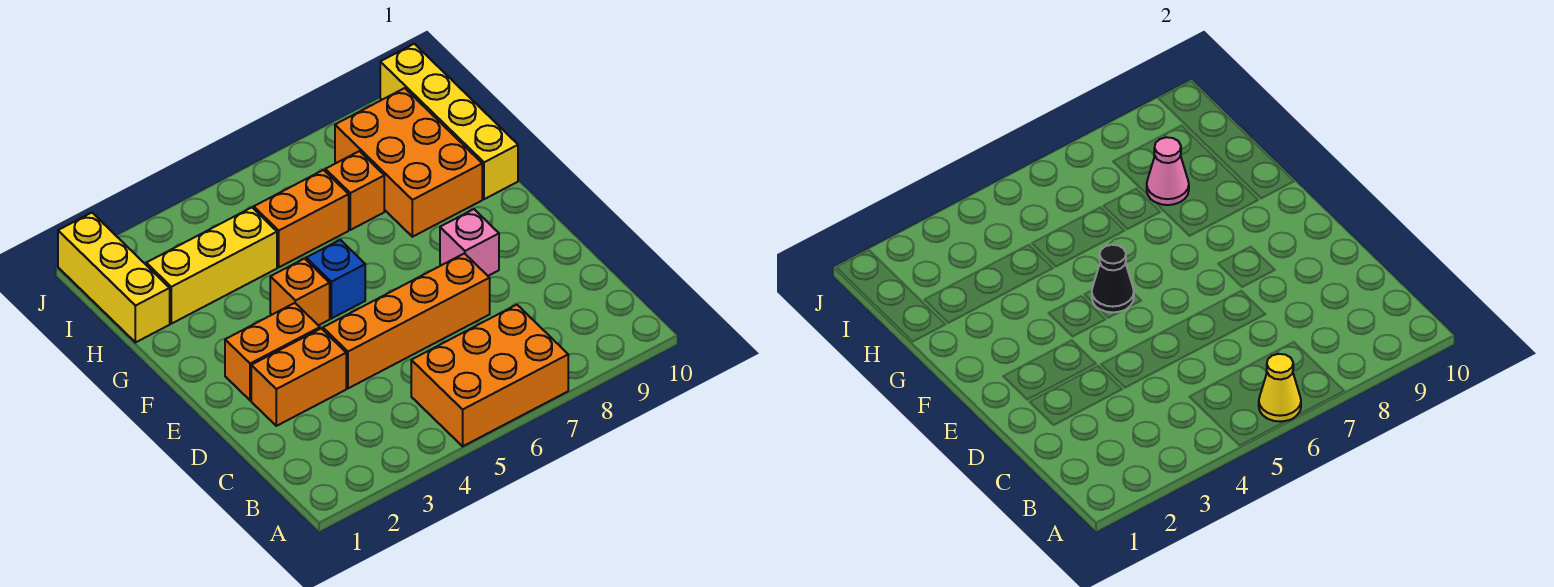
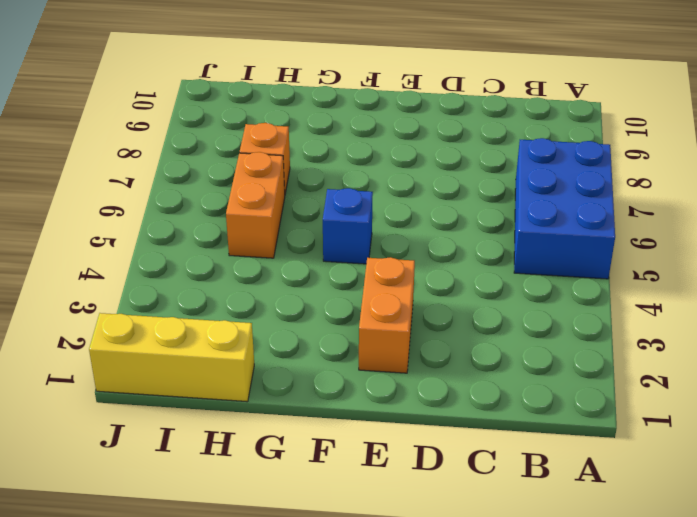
blue brick A5:B7 level 1 -> orange brick A5:B7 level 1
none -> orange brick D2:D3 level 1
none -> orange brick D4:D7 level 1
none -> pink brick E8 level 1

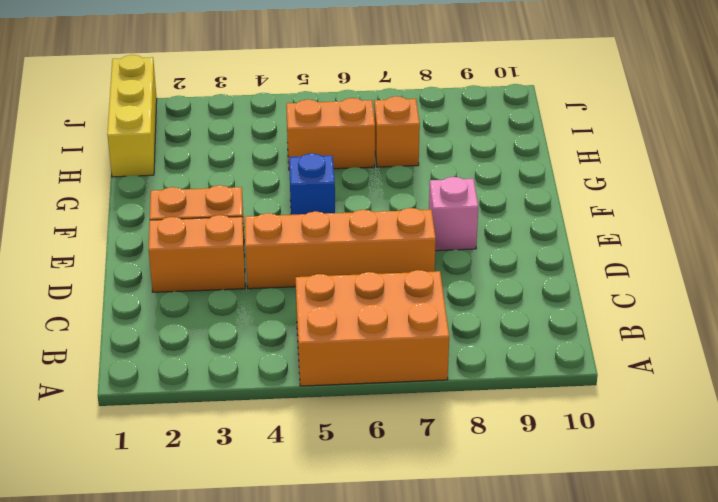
none -> orange brick F4 level 1
none -> orange brick G8:I9 level 1
none -> yellow brick G10:J10 level 1

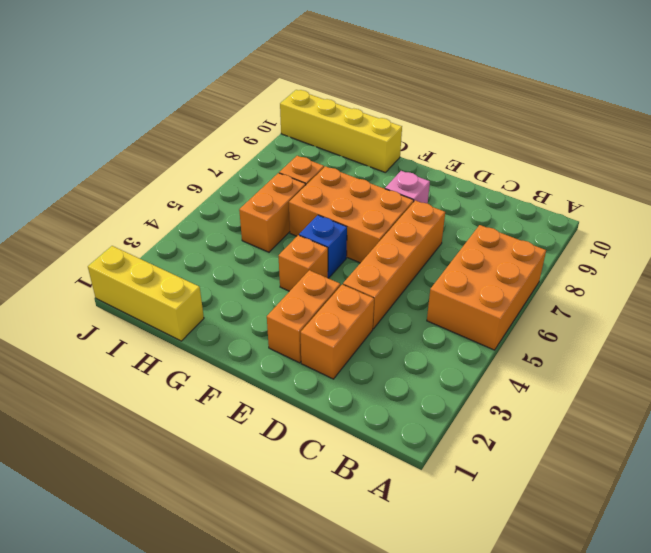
orange brick E6:G7 level 1 -> orange brick G8:I9 level 1
none -> yellow brick H2:H4 level 1
none -> yellow cone A6 level 2
none -> black cone F5 level 2

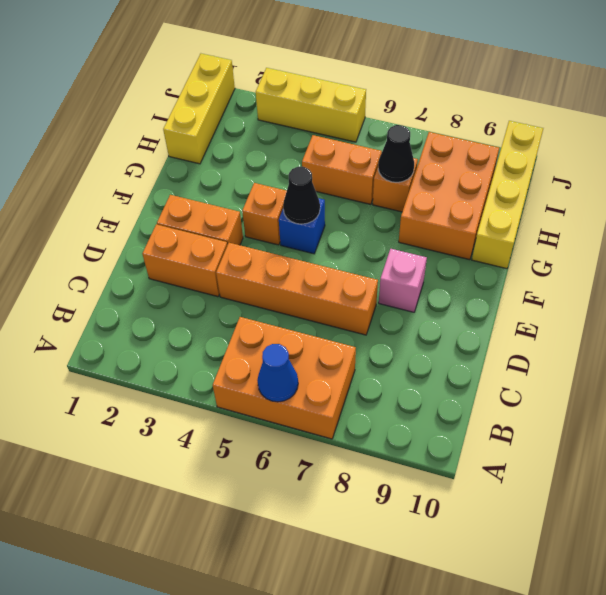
blue cone A6 level 2 -> yellow cone A6 level 2
black cone H7 level 2 -> none
yellow brick J3:J5 level 1 -> yellow brick H2:H4 level 1
none -> pink cone H8 level 2

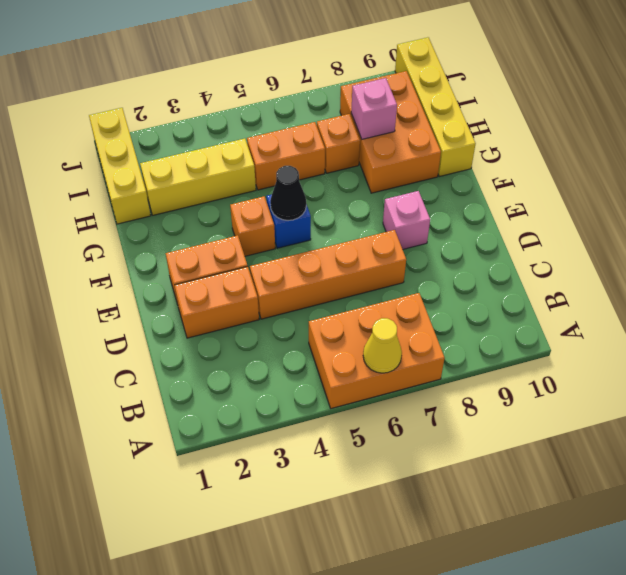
pink brick H8 level 2 -> pink cone H8 level 2

